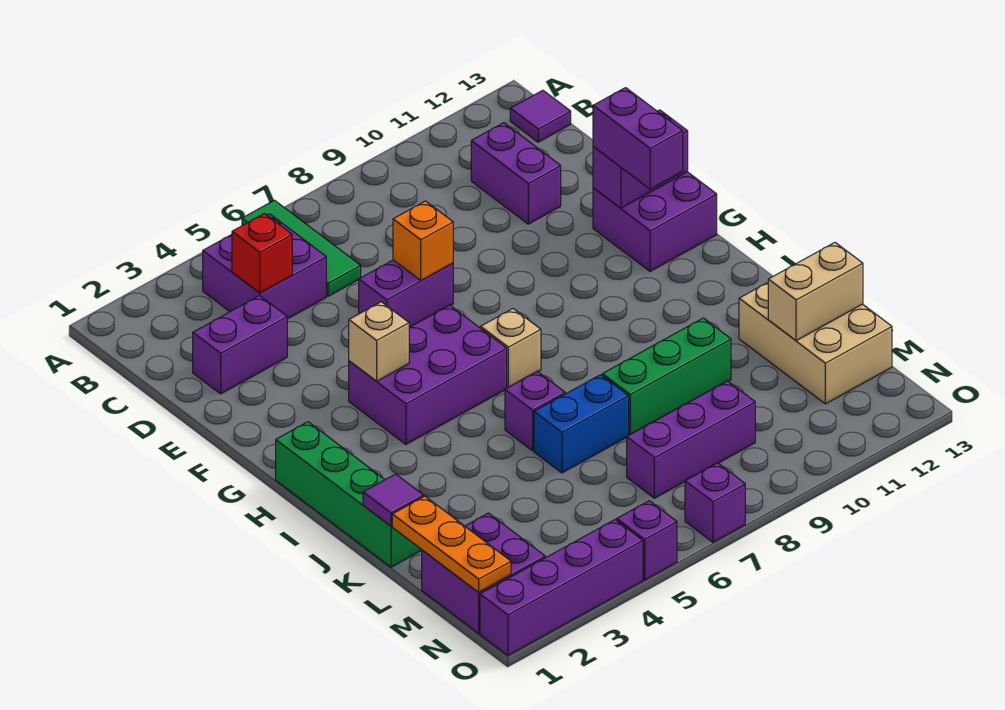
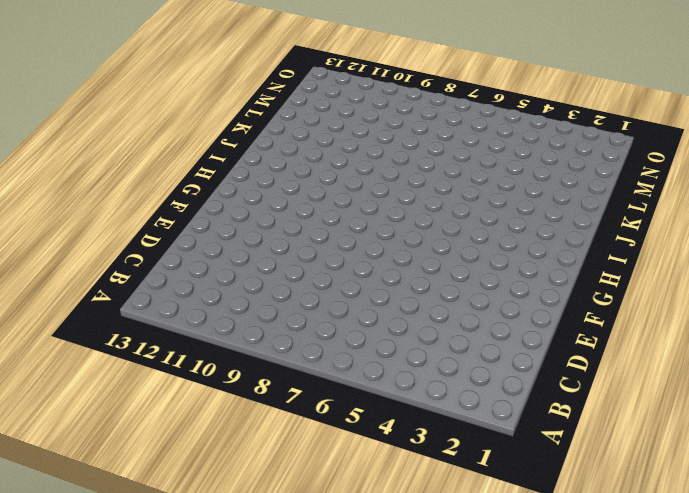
none -> green tile A6:C6 level 1
none -> purple brick B4:C5 level 1
none -> purple tile B13 level 1

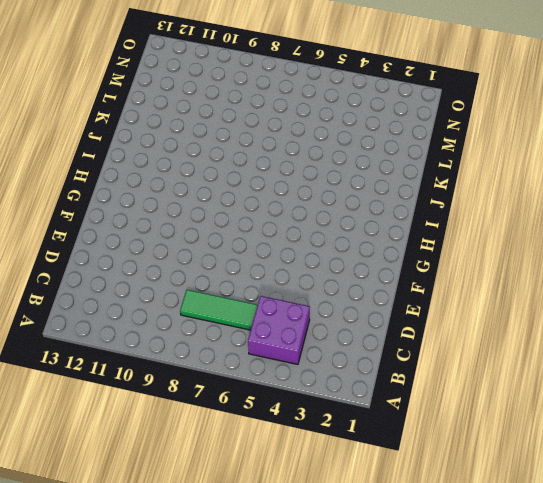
green tile C6:C8 level 1 -> green tile A6:C6 level 1
none -> purple tile B13 level 1
none -> purple brick C11:D11 level 1
none -> purple brick D2:D3 level 1

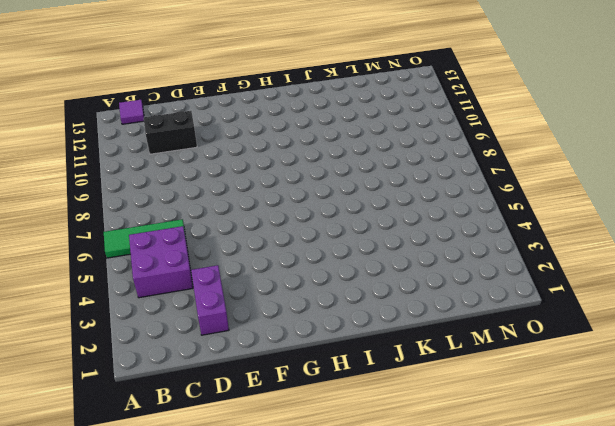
black brick C11:D11 level 1 -> purple brick C11:D11 level 1
none -> purple brick E6:E7 level 1
none -> purple brick F12:G13 level 1
none -> purple brick G4:H6 level 1

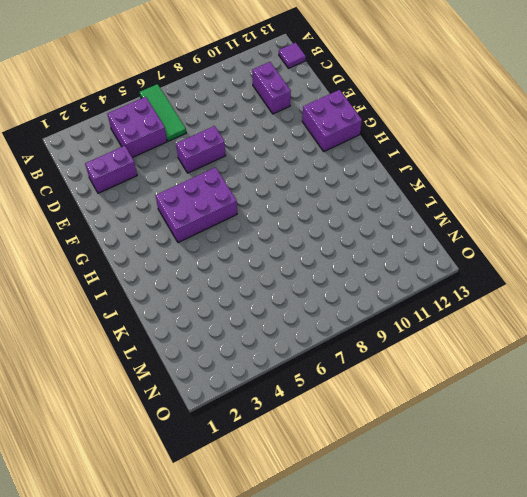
none -> green brick H1:K1 level 1
none -> tan brick H7 level 1
none -> purple brick J6 level 1

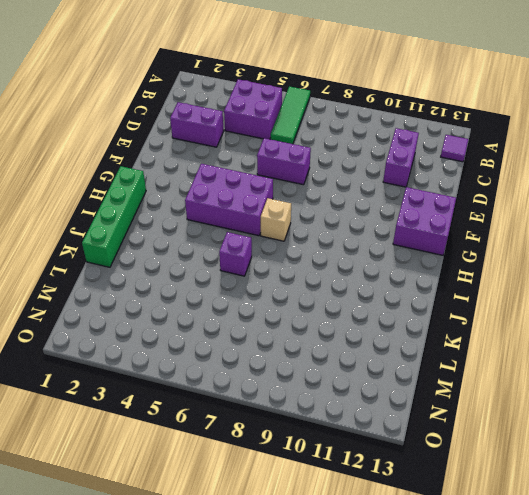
none -> blue brick K6:K7 level 1
none -> green brick K8:K10 level 1
none -> tan brick K12:M13 level 1

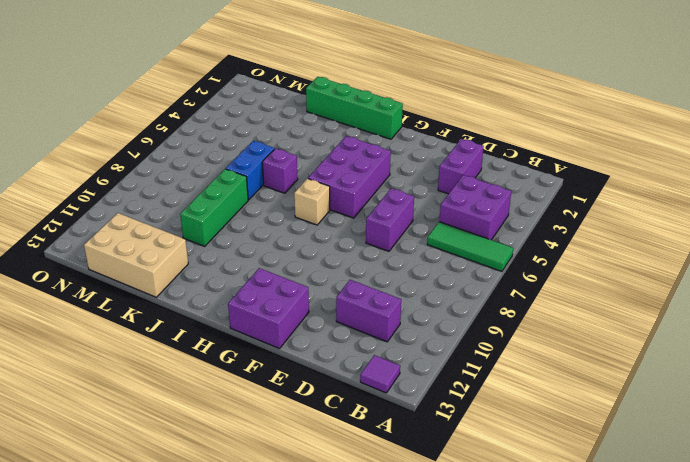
none -> purple brick M1:N2 level 1
none -> purple brick M7:M9 level 1
none -> purple brick O1:O4 level 1

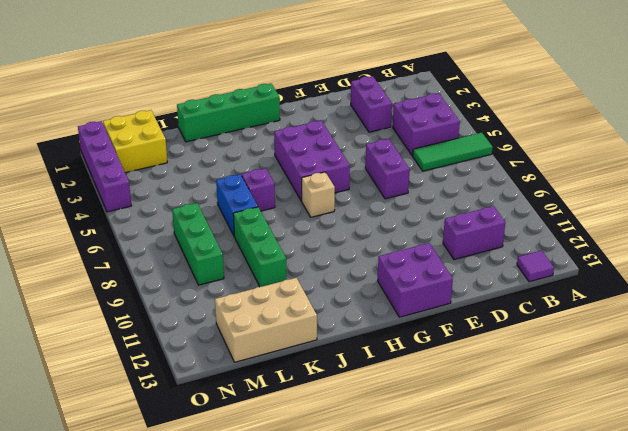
yellow brick M1:N2 level 1 -> purple brick M1:N2 level 1
green brick M7:M9 level 1 -> purple brick M7:M9 level 1
none -> purple brick O5 level 1
none -> purple brick O7 level 1
none -> red brick C4 level 2

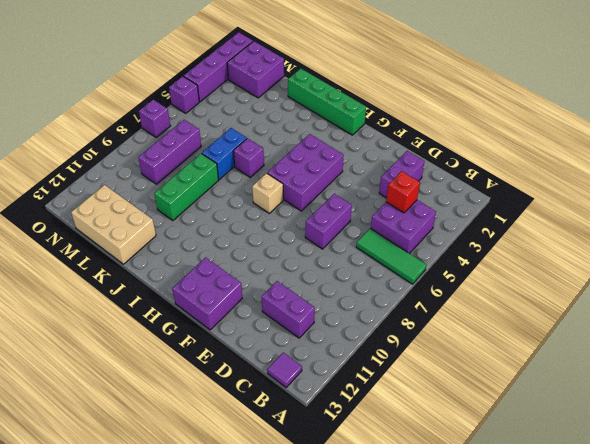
none -> orange brick E7 level 2
none -> purple brick F12:F13 level 2
none -> tan brick G4 level 2

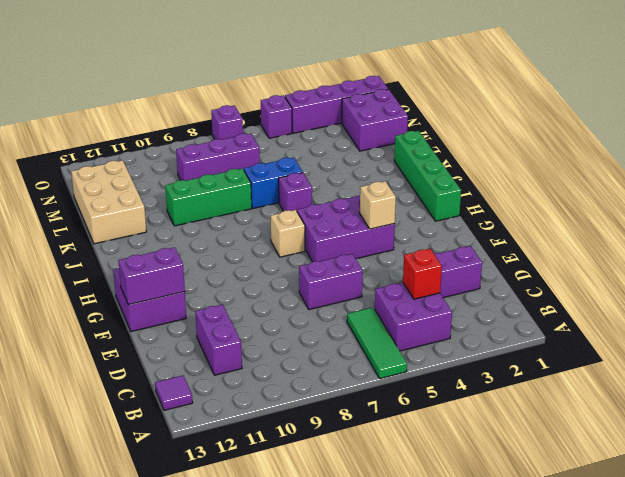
none -> orange brick E7 level 2
none -> purple tile K1 level 2
none -> orange plate L1:N1 level 2

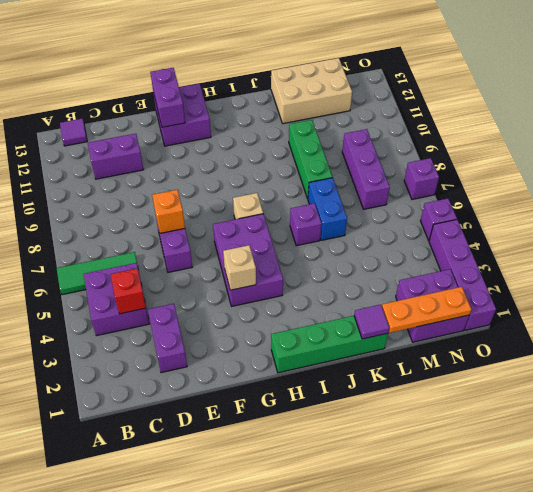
none -> tan brick L12:L13 level 2
none -> purple brick F12:G12 level 3

